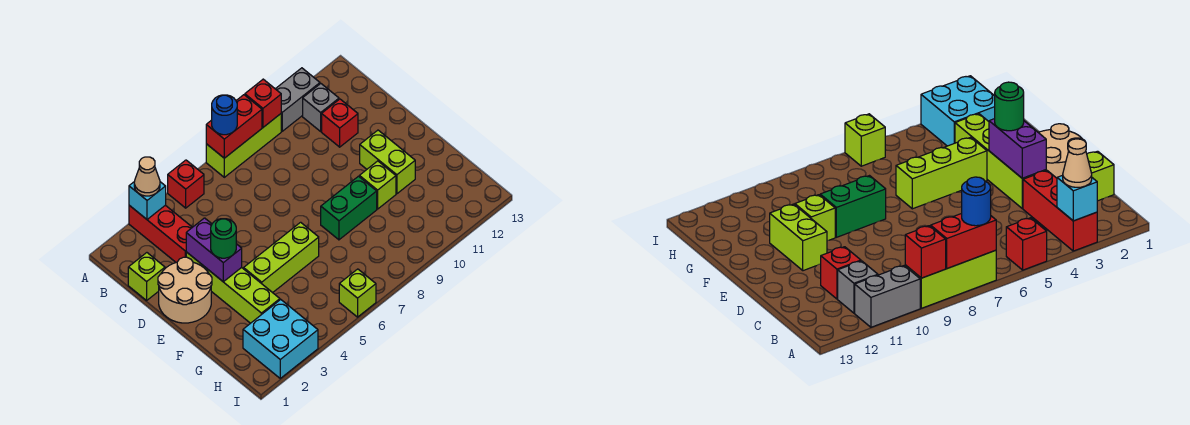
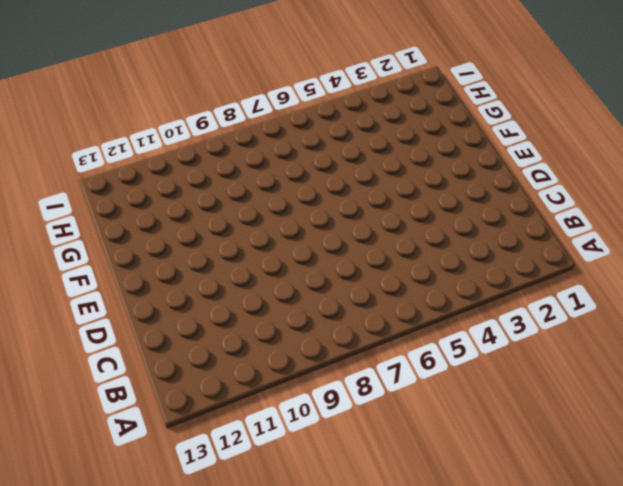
none -> red brick A3:C3 level 1
none -> red brick A5 level 1
none -> lime brick A7:A9 level 1

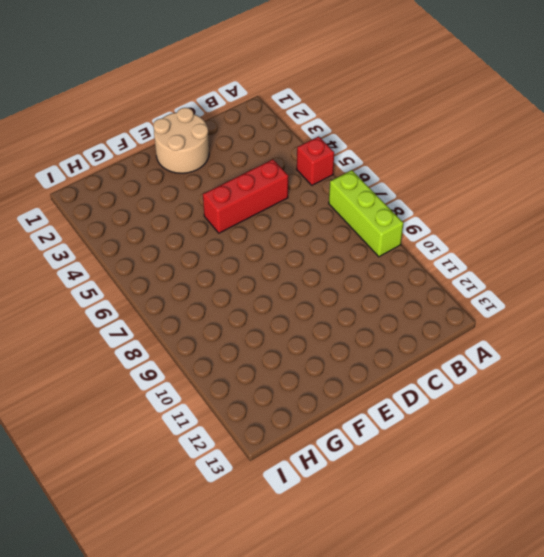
red brick C5:E5 level 1 -> red brick A3:C3 level 1
none -> grey brick A10:A11 level 1
none -> grey brick B11 level 1
none -> lime brick C1 level 1

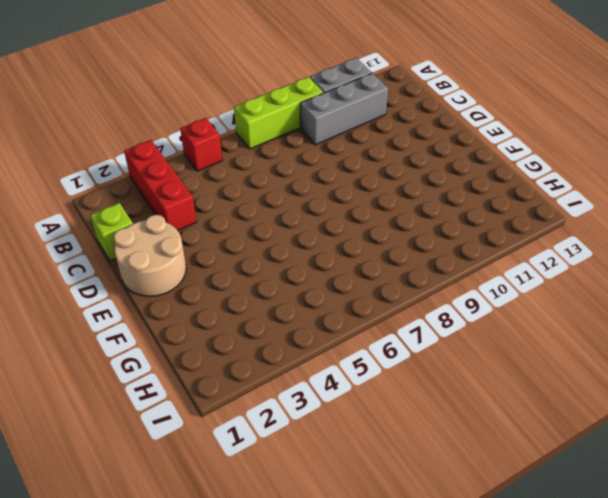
grey brick B9:B11 level 1 -> grey brick B11 level 1
none -> red brick C11 level 1
none -> lime brick D3:G3 level 1
none -> lime brick E11:F11 level 1

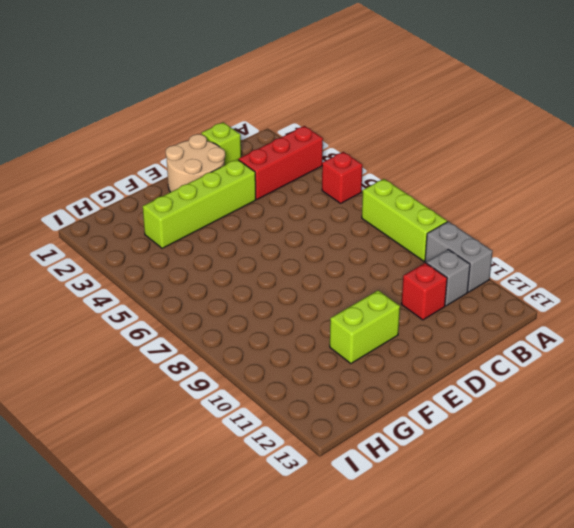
none -> lime brick F4:F6 level 1
none -> green brick F8:F9 level 1
none -> lime brick F10 level 1

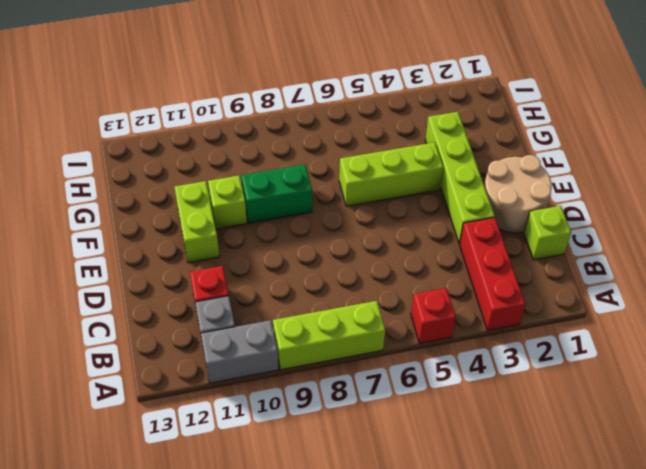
none -> cyan brick H2:I3 level 1
none -> lime brick I6 level 1
none -> cyan brick A3 level 2

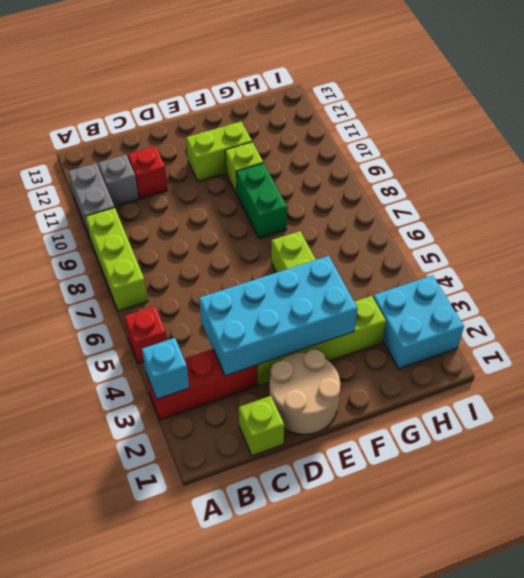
cyan brick C3:F4 level 2 -> purple brick D3:E3 level 2
none -> lime brick I6 level 1
none -> red brick A7:A8 level 2
none -> red brick A9 level 2

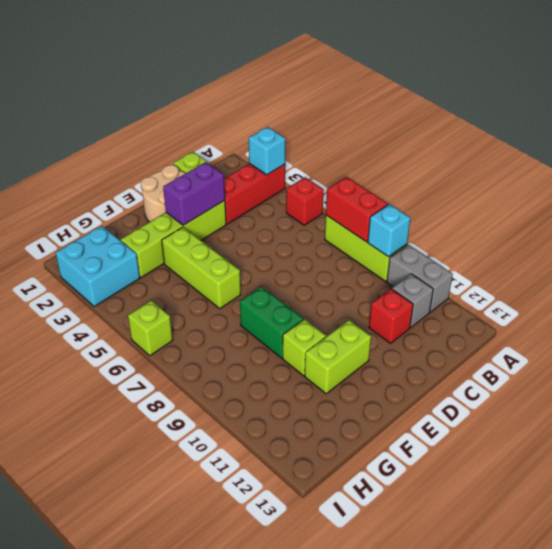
cyan brick A9 level 2 -> red brick A9 level 2
none -> tan cone A3 level 3
none -> blue round brick A7 level 3
none -> green round brick E3 level 3

